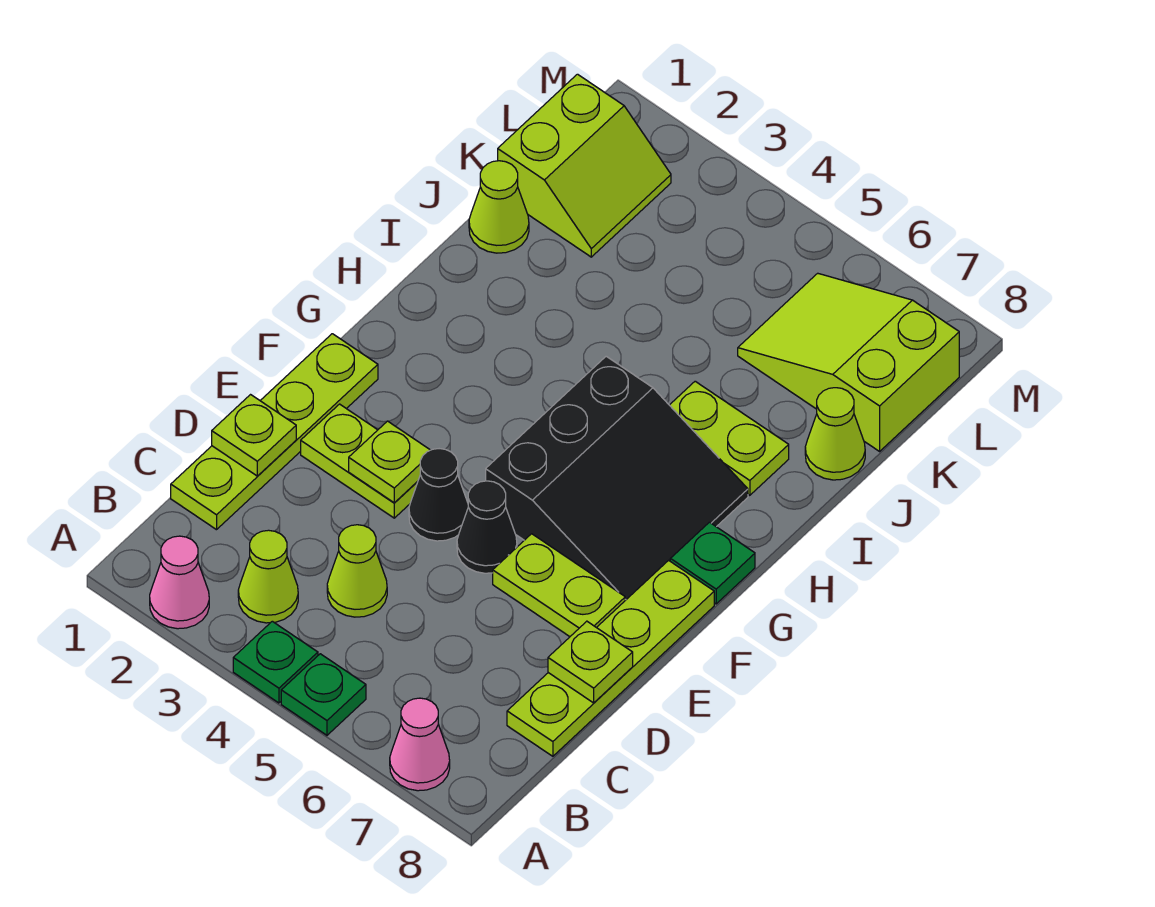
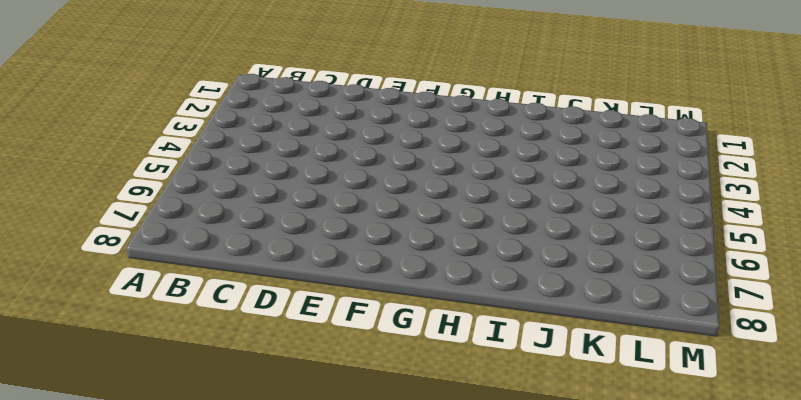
none -> pink cone A2 level 1
none -> green plate A4 level 1
none -> green plate A5 level 1

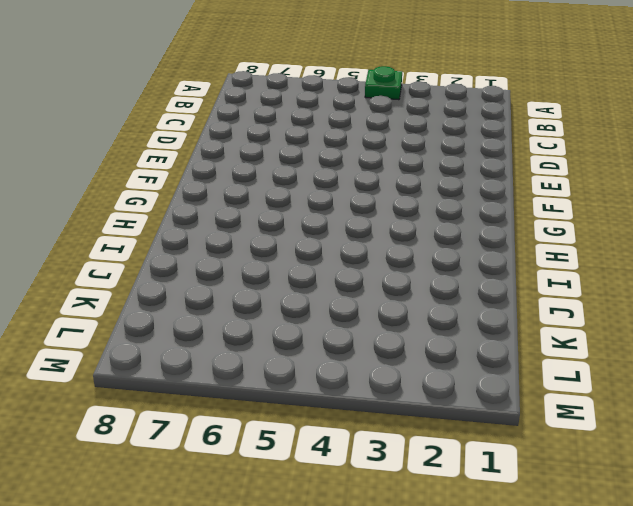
none -> pink cone A2 level 1
none -> green plate A5 level 1
none -> pink cone A7 level 1

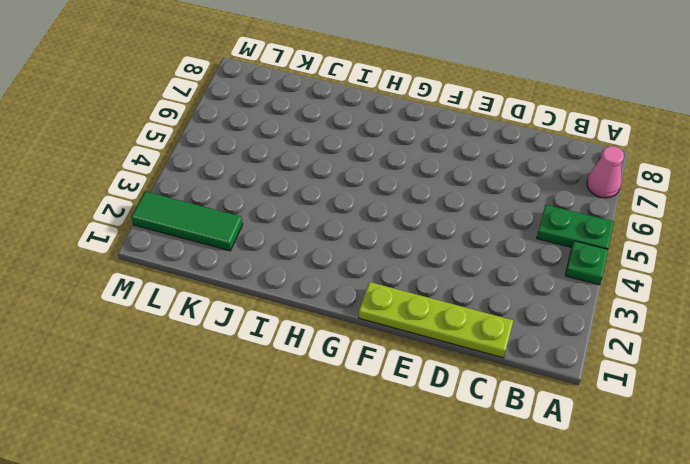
green plate A5:B5 level 1 -> green plate A5 level 1
green tile K2:M2 level 1 -> lime slope K1:L2 level 1 top 1
none -> pink cone A2 level 1
none -> lime cone B3 level 1
none -> lime cone C4 level 1

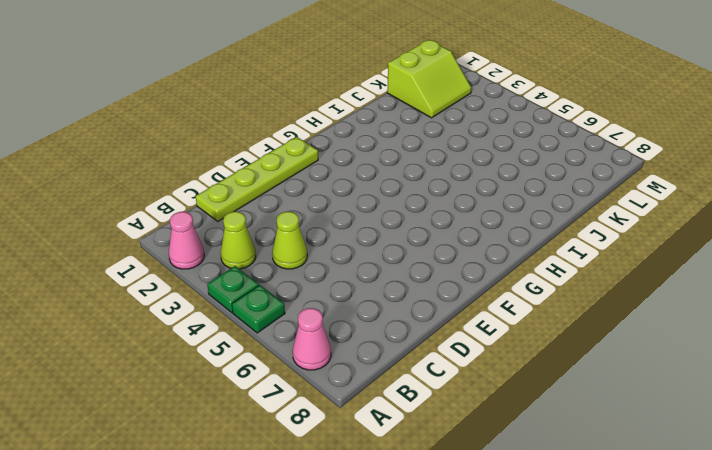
none -> lime plate C8:F8 level 1
none -> lime plate E2:E3 level 1
none -> black cone E4 level 1

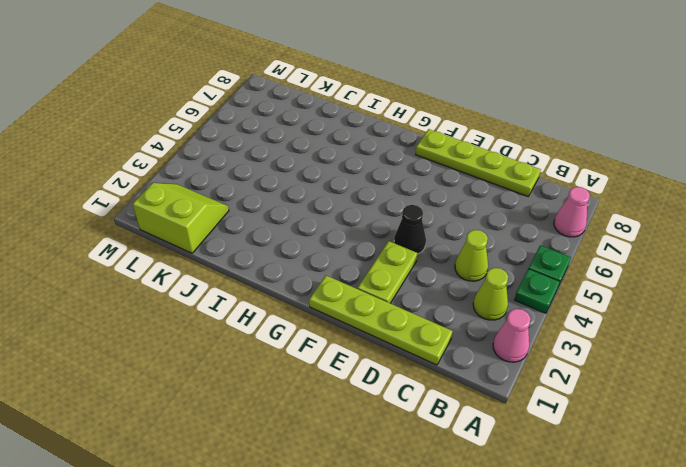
none -> black cone E5 level 1
none -> lime plate E6:E7 level 1
none -> black slope F5:H7 level 1 top 5

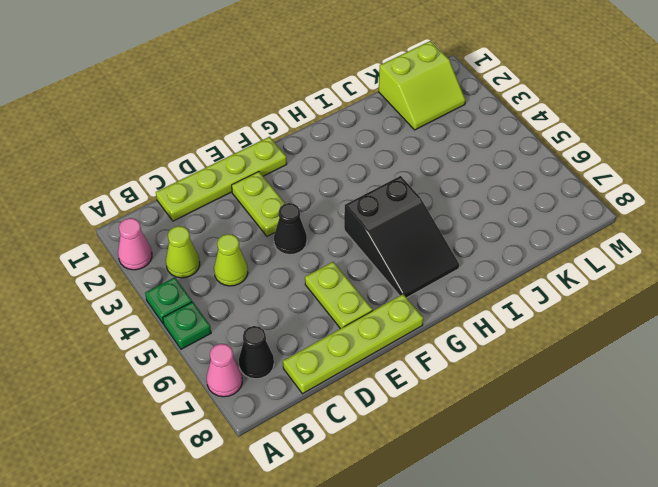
black cone B7 level 1 -> black cone E5 level 1
black slope G5:H7 level 1 top 5 -> black slope F5:H7 level 1 top 5
none -> green plate G8 level 1
none -> lime plate I6:I7 level 1
none -> lime cone J1 level 1

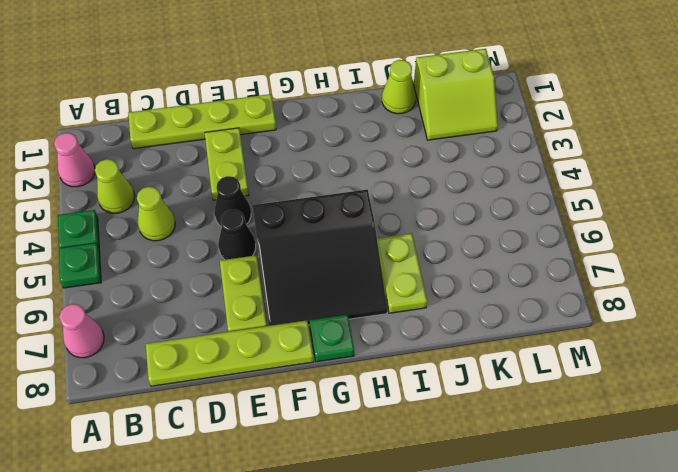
none -> lime cone J8 level 1
none -> lime slope K6:L8 level 1 top 8
none -> lime plate D1 level 2

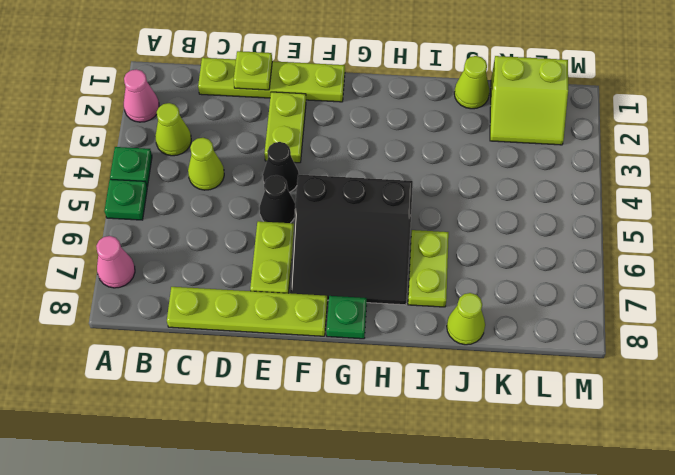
none -> lime slope K6:L8 level 1 top 8
none -> lime plate D8 level 2
none -> lime plate E3 level 2

